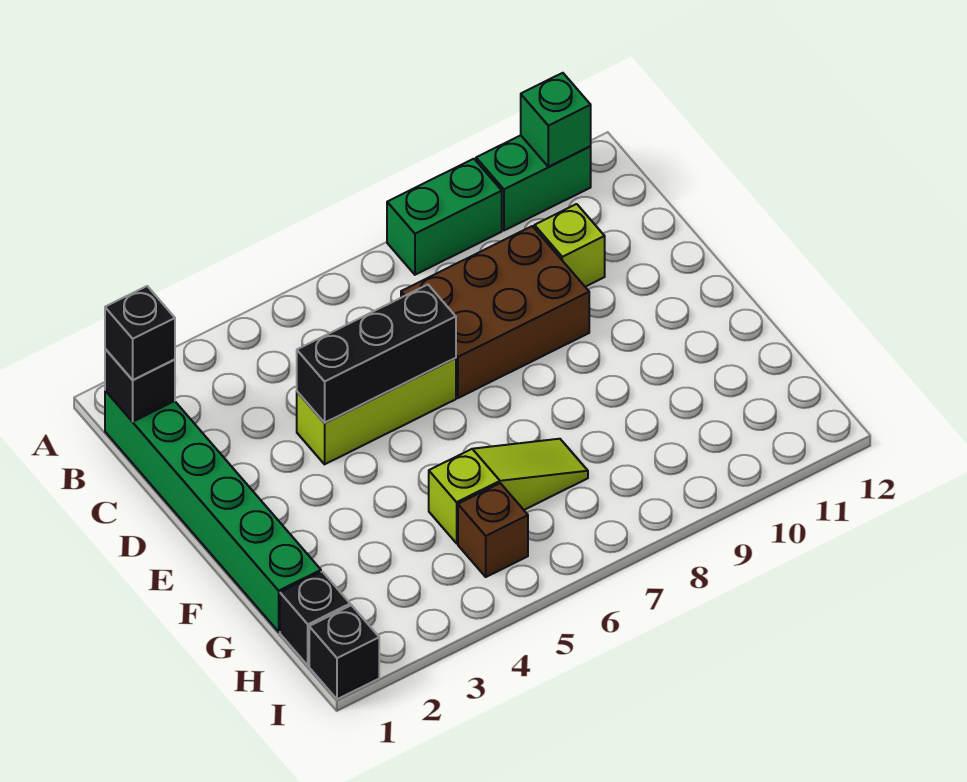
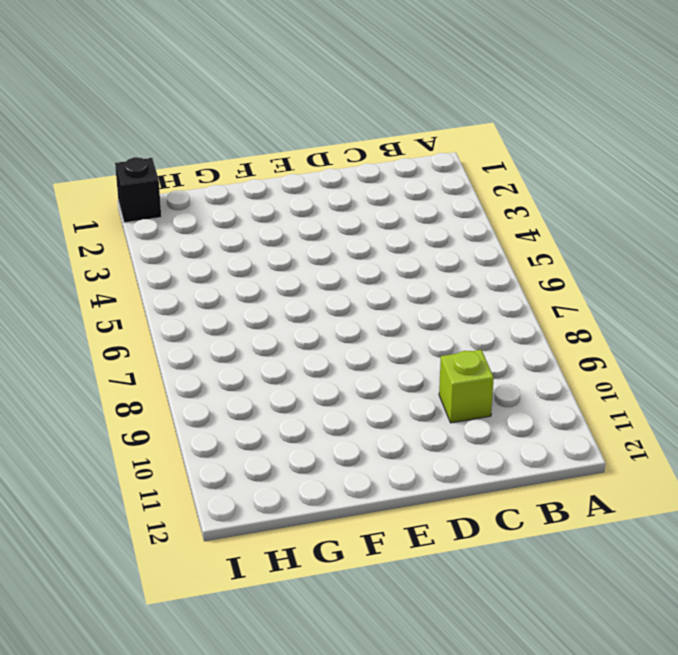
none -> green brick A8:A9 level 1
none -> green brick A10:A11 level 1
none -> green brick B1:G1 level 1

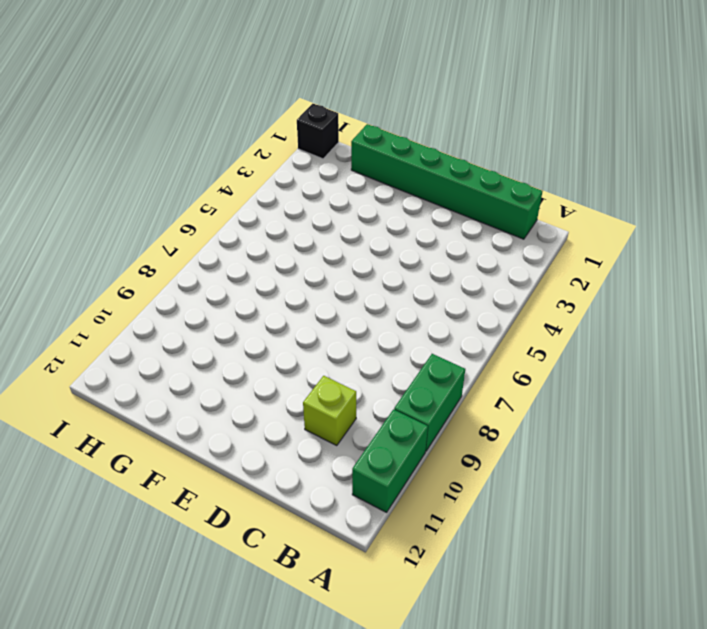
none -> brown brick C7:D9 level 1
none -> lime brick D4:D6 level 1
none -> lime slope G5:G7 level 1 top 5

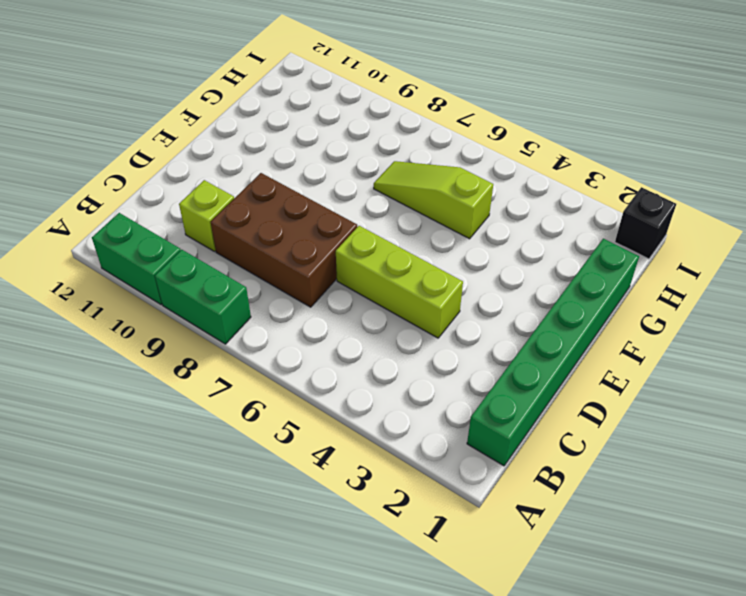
none -> black brick H1 level 1
none -> brown brick H5 level 1
none -> green brick A11 level 2

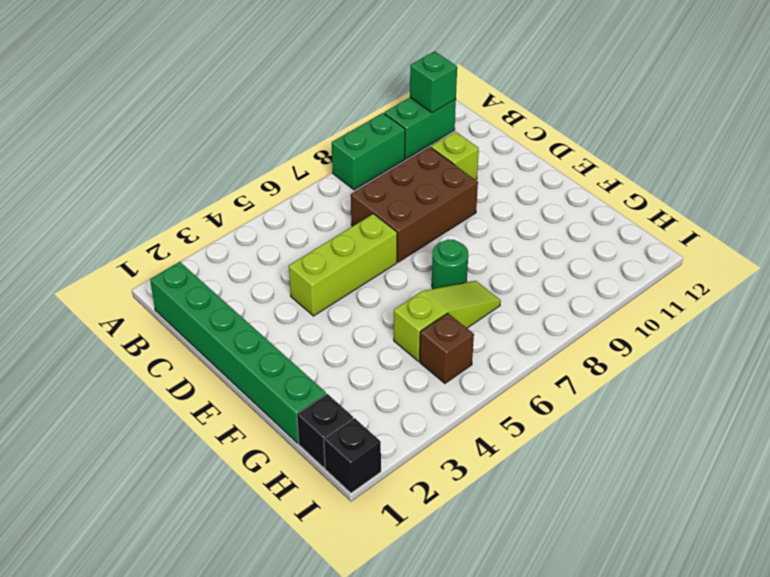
green round brick F7 level 1 -> none
none -> black brick B1 level 2
none -> black brick D4:D6 level 2
none -> black brick B1 level 3

